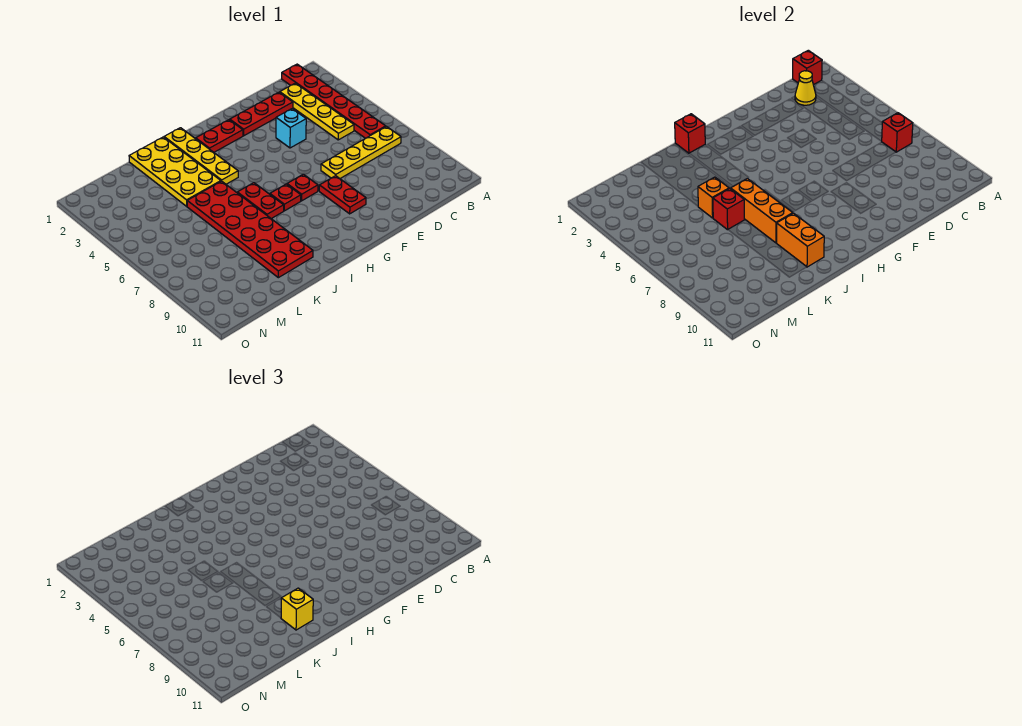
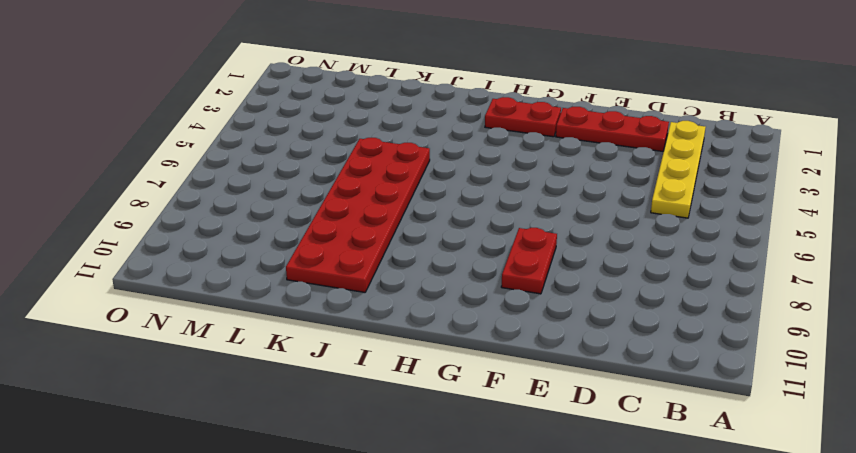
none -> red plate B1:B6 level 1
none -> yellow plate B7:E7 level 1
none -> cyan brick E4 level 1

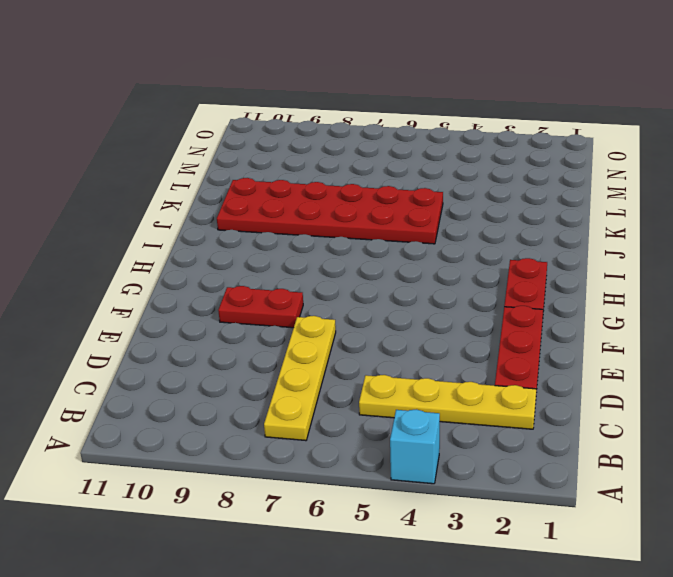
cyan brick A4 level 1 -> cyan brick E4 level 1
none -> red plate B1:B6 level 1
none -> red plate G7 level 1
none -> red plate H7 level 1

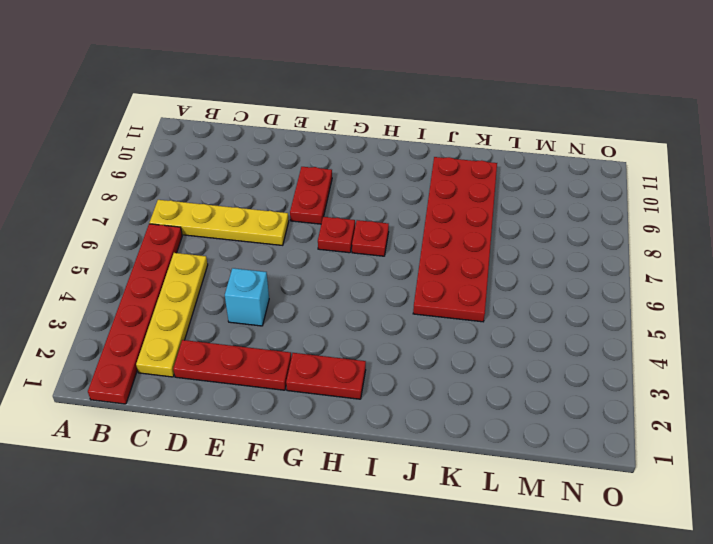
none -> yellow plate I1:I4 level 1
none -> red plate I6:I7 level 1
none -> yellow plate J1:K4 level 1

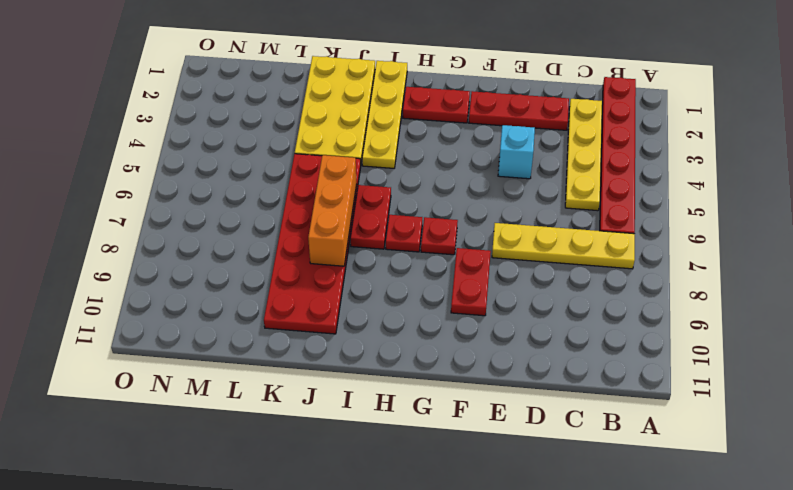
none -> red brick B1 level 2
none -> red brick B7 level 2
none -> yellow cone C2 level 2

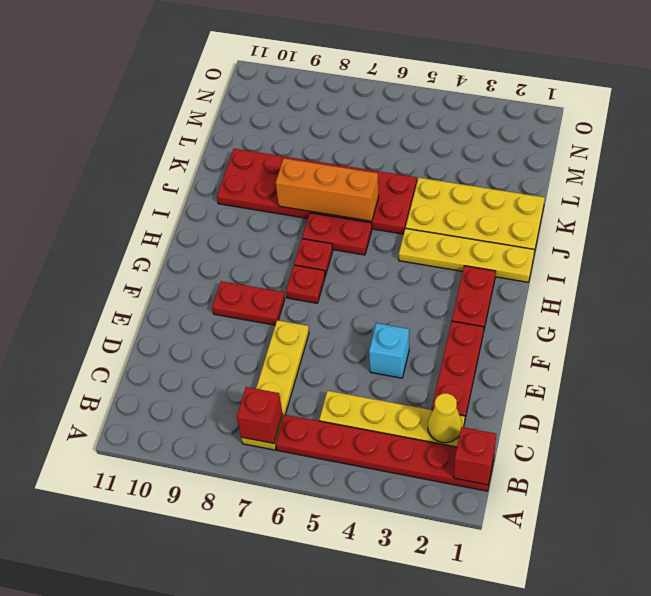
none -> red brick I1 level 2
none -> orange brick J9:J10 level 2
none -> orange brick K5 level 2

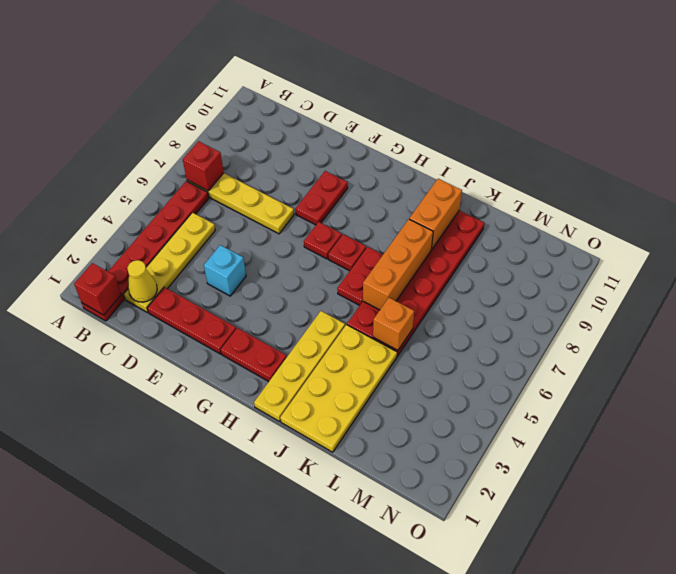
none -> red brick I1 level 2
none -> red brick K6 level 2
none -> yellow brick J10 level 3

